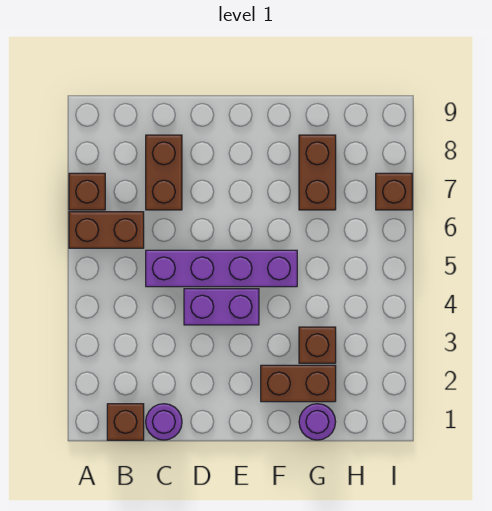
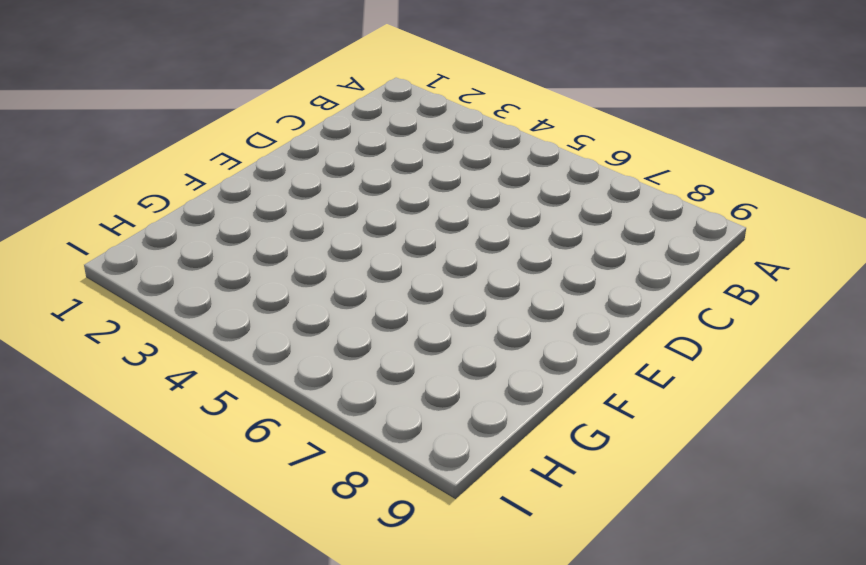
none -> brown brick A6:B6 level 1
none -> brown brick A7 level 1
none -> brown brick B1 level 1

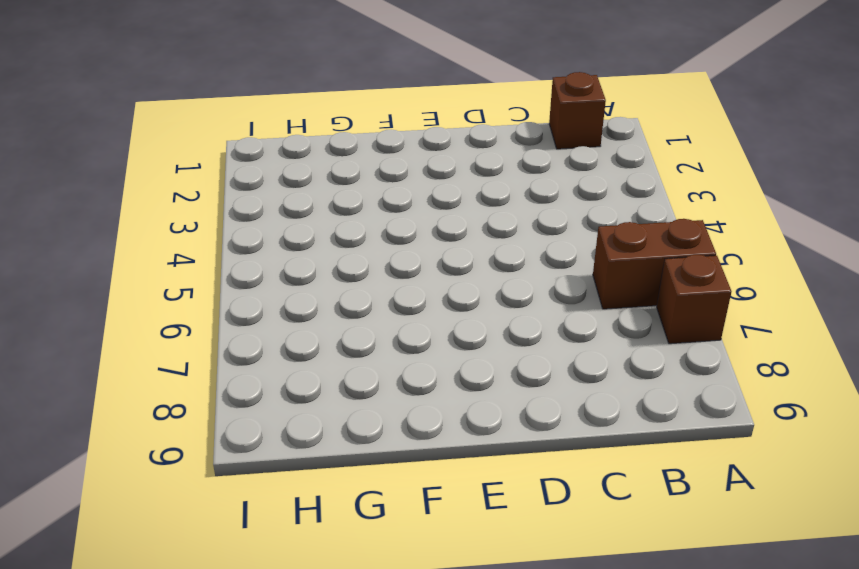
none -> purple round brick C1 level 1
none -> purple brick C5:F5 level 1
none -> brown brick C7:C8 level 1

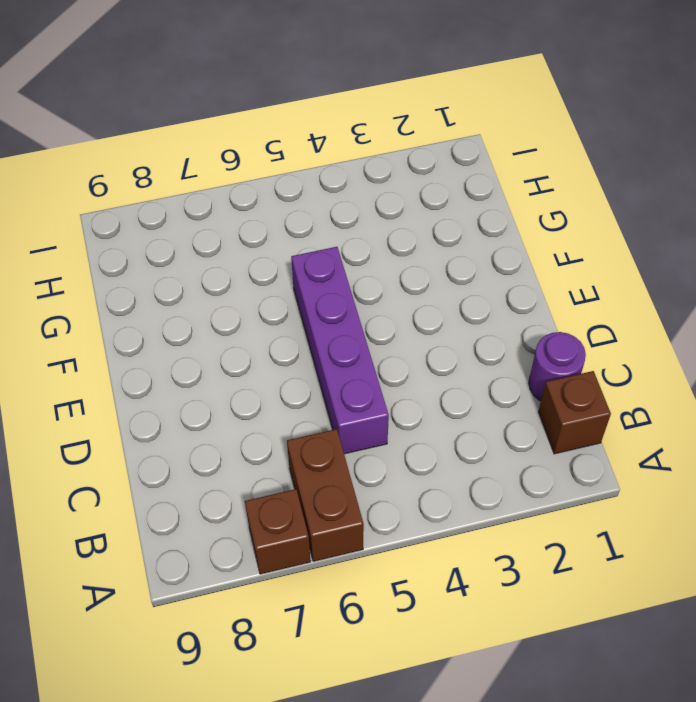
none -> brown brick C7:C8 level 1
none -> purple brick D4:E4 level 1
none -> brown brick F2:G2 level 1

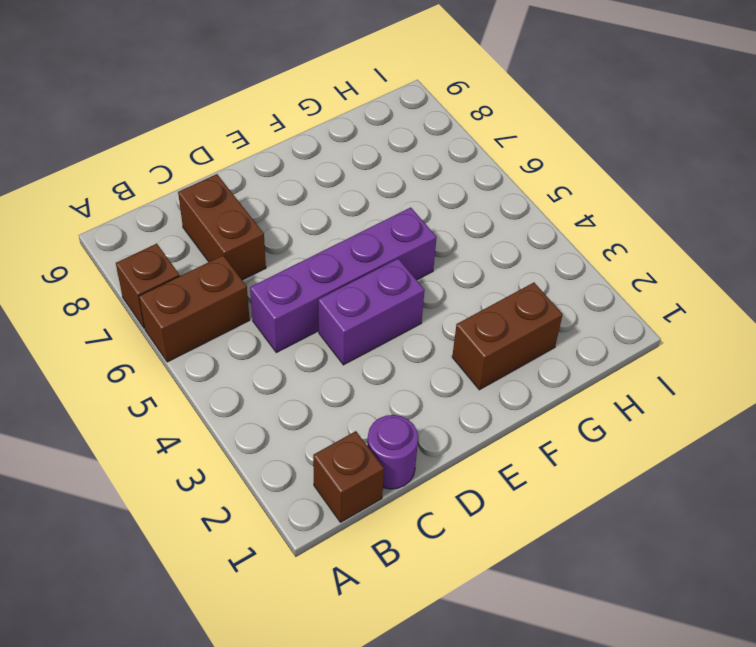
none -> purple round brick G1 level 1
none -> brown brick G3 level 1
none -> brown brick G7:G8 level 1

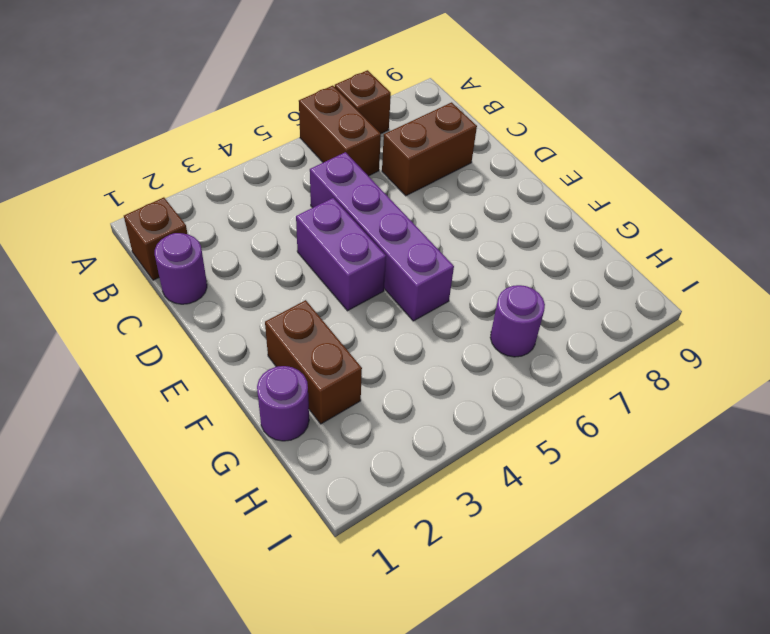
purple round brick H6 level 1 -> none
none -> brown brick G3 level 1
none -> brown brick G7:G8 level 1
none -> brown brick I7 level 1

